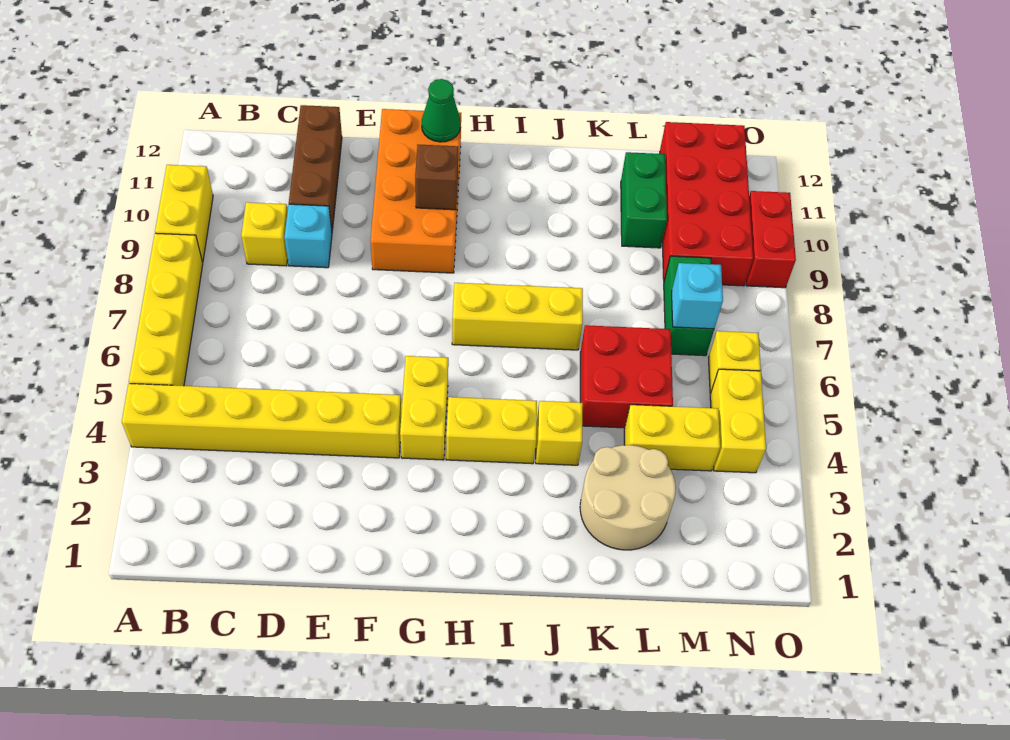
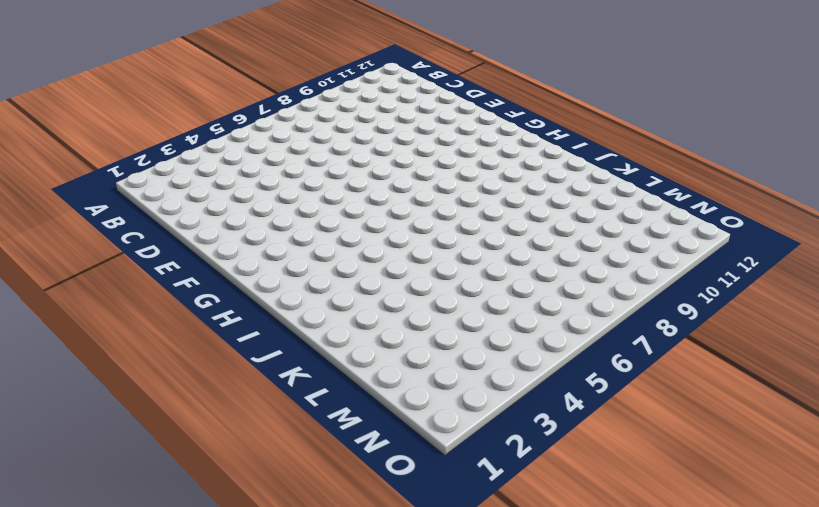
none -> yellow brick A4:F4 level 1
none -> yellow brick A5:A8 level 1
none -> yellow brick A9:A10 level 1

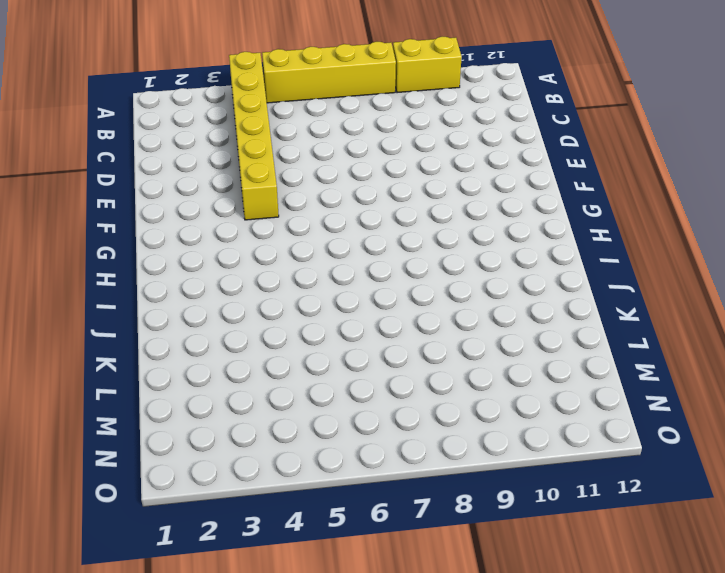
none -> yellow brick C9 level 1
none -> cyan brick D9 level 1
none -> brown brick D10:D12 level 1

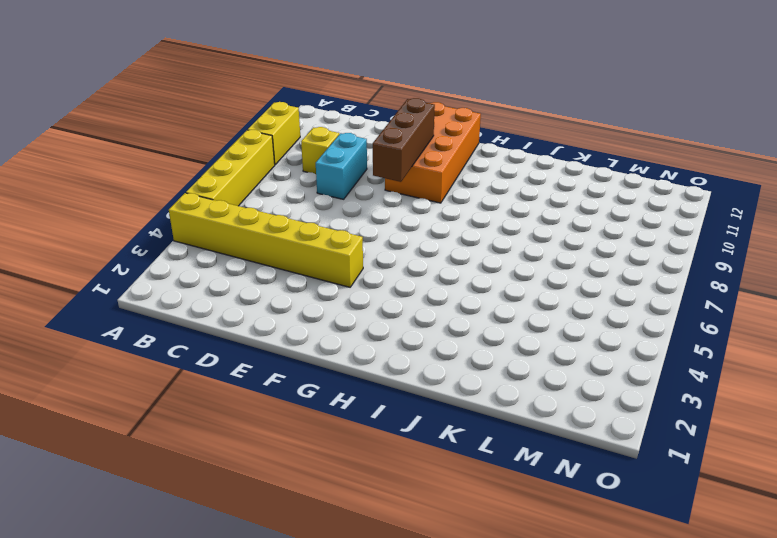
cyan brick D8:D9 level 1 -> cyan brick D9 level 1
brown brick F8:F10 level 2 -> brown brick D10:D12 level 1
none -> yellow brick G4:G5 level 1
none -> yellow brick H4:I4 level 1
none -> yellow brick H7:J7 level 1

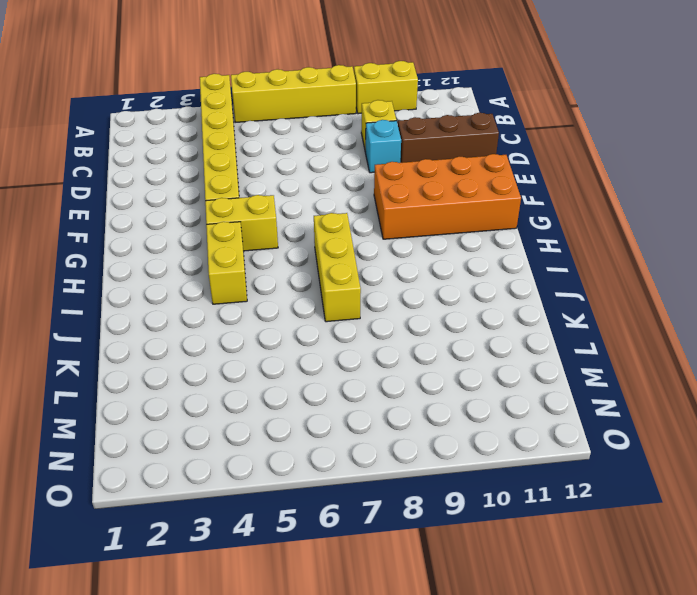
none -> yellow brick J4 level 1
none -> tan round brick K2:L3 level 1
none -> red brick K5:L6 level 1

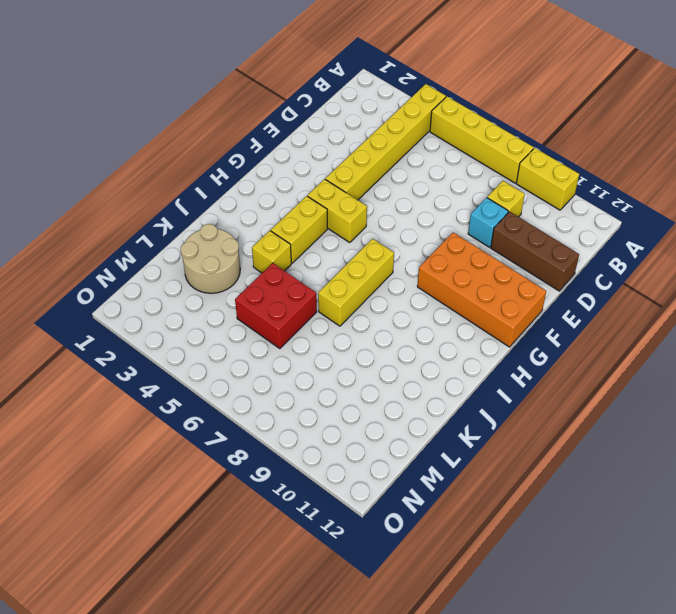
none -> yellow brick L4:M4 level 1
none -> green brick L10:L11 level 1
none -> green brick M7:M8 level 1

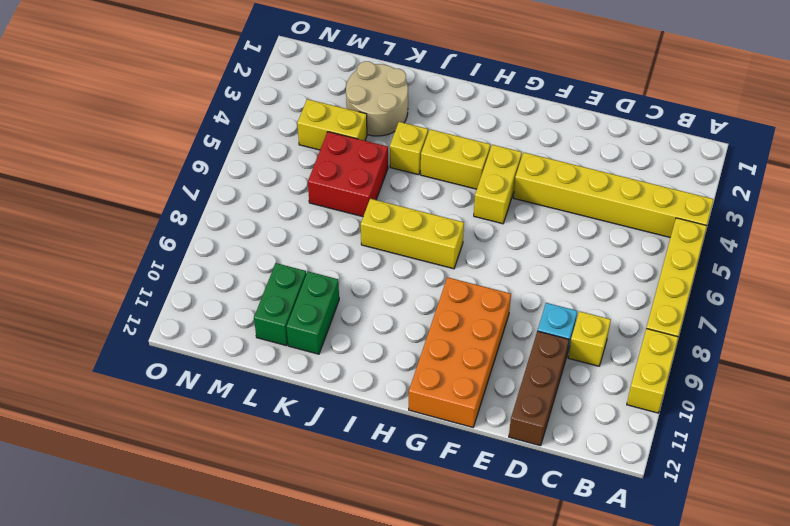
green brick K10:K11 level 1 -> green brick M7:M8 level 1
none -> red brick M9:N12 level 1
none -> yellow brick N4:N5 level 1
none -> yellow brick N6 level 1

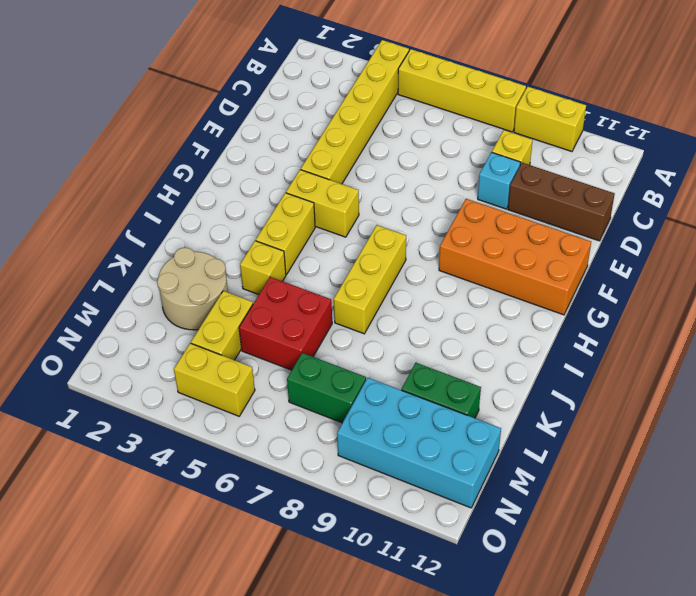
cyan brick M9:N12 level 1 -> red brick M9:N12 level 1
none -> yellow brick N6 level 1
none -> red brick O9:O10 level 1
none -> brown brick G10 level 2

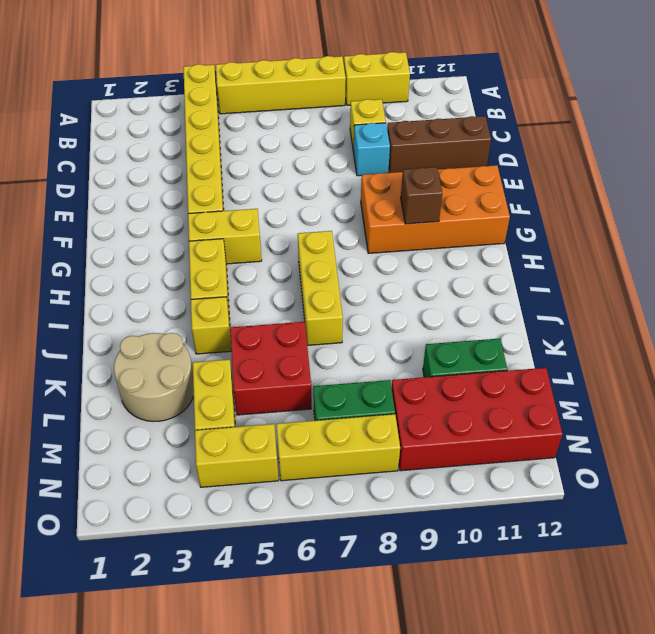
yellow brick N6:N8 level 1 -> yellow brick N6 level 1
none -> red brick O9:O10 level 1
none -> green cone G12 level 2
none -> cyan brick M7 level 2

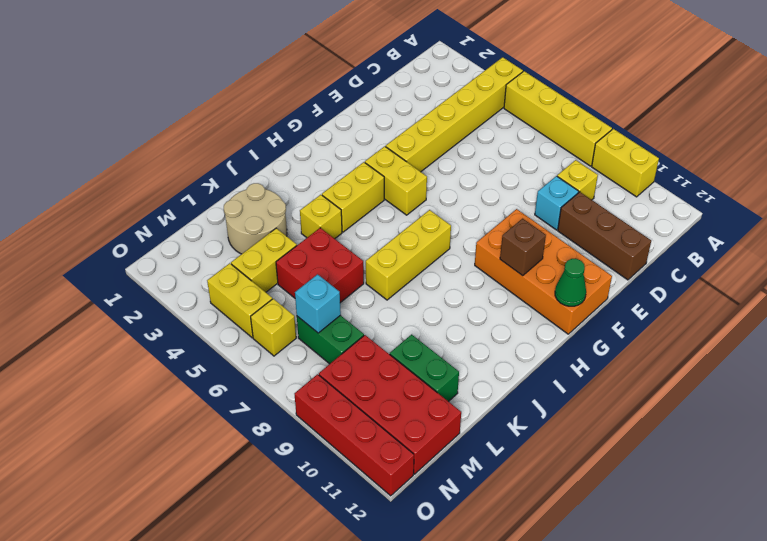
red brick O9:O12 level 1 -> red brick O9:O10 level 1

